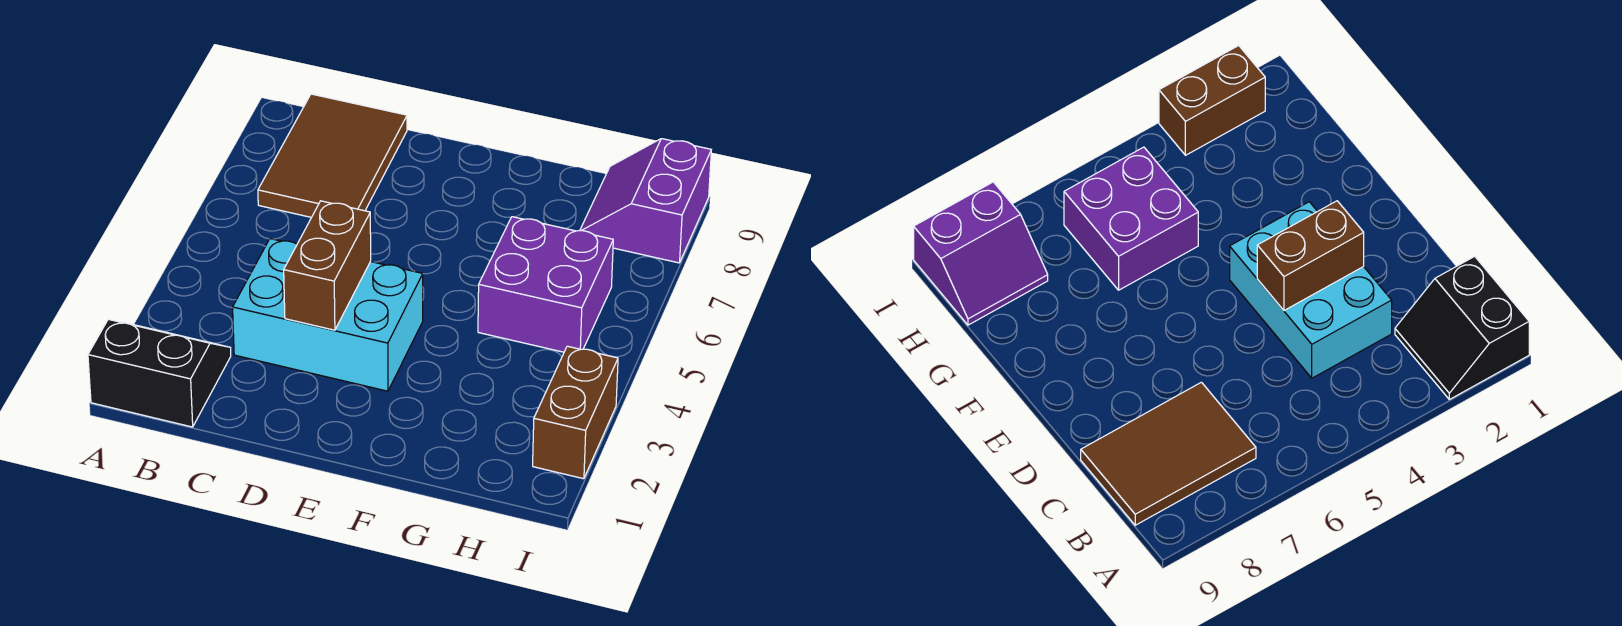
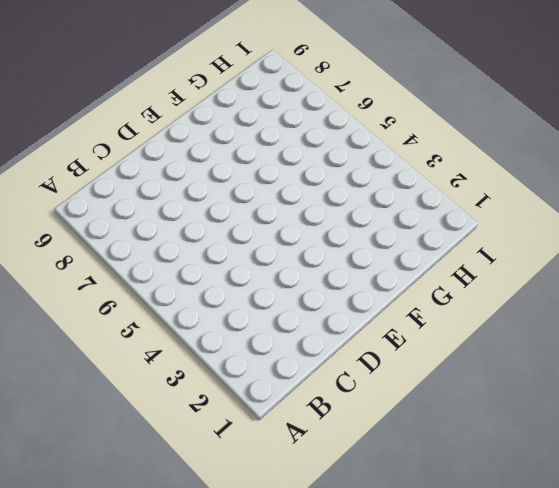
none -> black slope A1:B2 level 1 top 1
none -> brown tile B7:C9 level 1

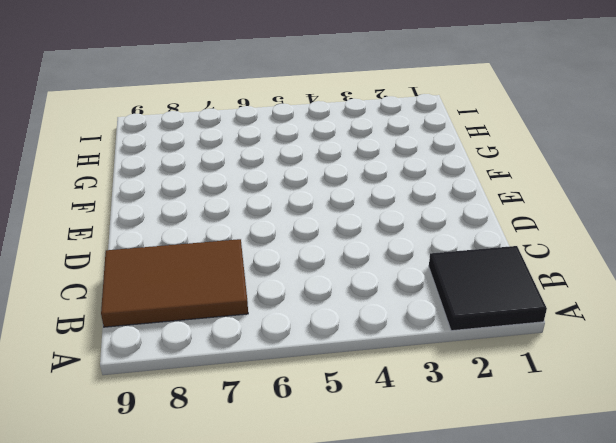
black tile A1:B2 level 1 -> black slope A1:B2 level 1 top 1
none -> cyan brick C3:E4 level 1
none -> purple brick G5:H6 level 1

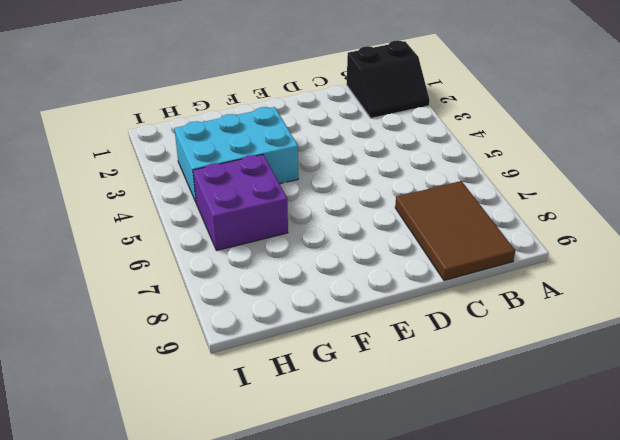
cyan brick F3:H4 level 1 -> cyan brick C3:E4 level 1
none -> purple slope H8:I9 level 1 top I
none -> brown brick I2:I3 level 1

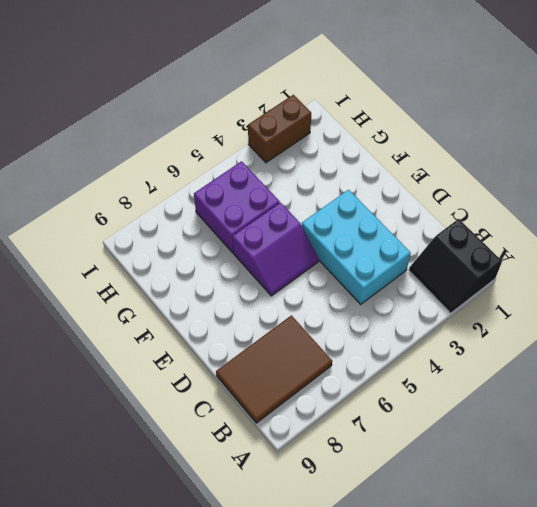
purple slope E5:F6 level 1 top F -> purple slope H8:I9 level 1 top I
none -> brown brick D3:D4 level 2

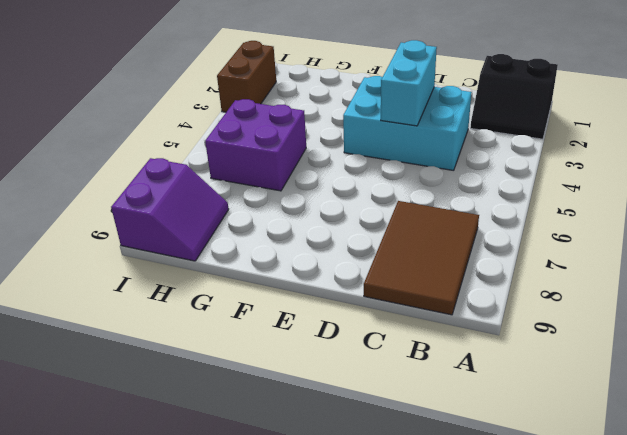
cyan brick D3:D4 level 2 -> brown brick D3:D4 level 2

